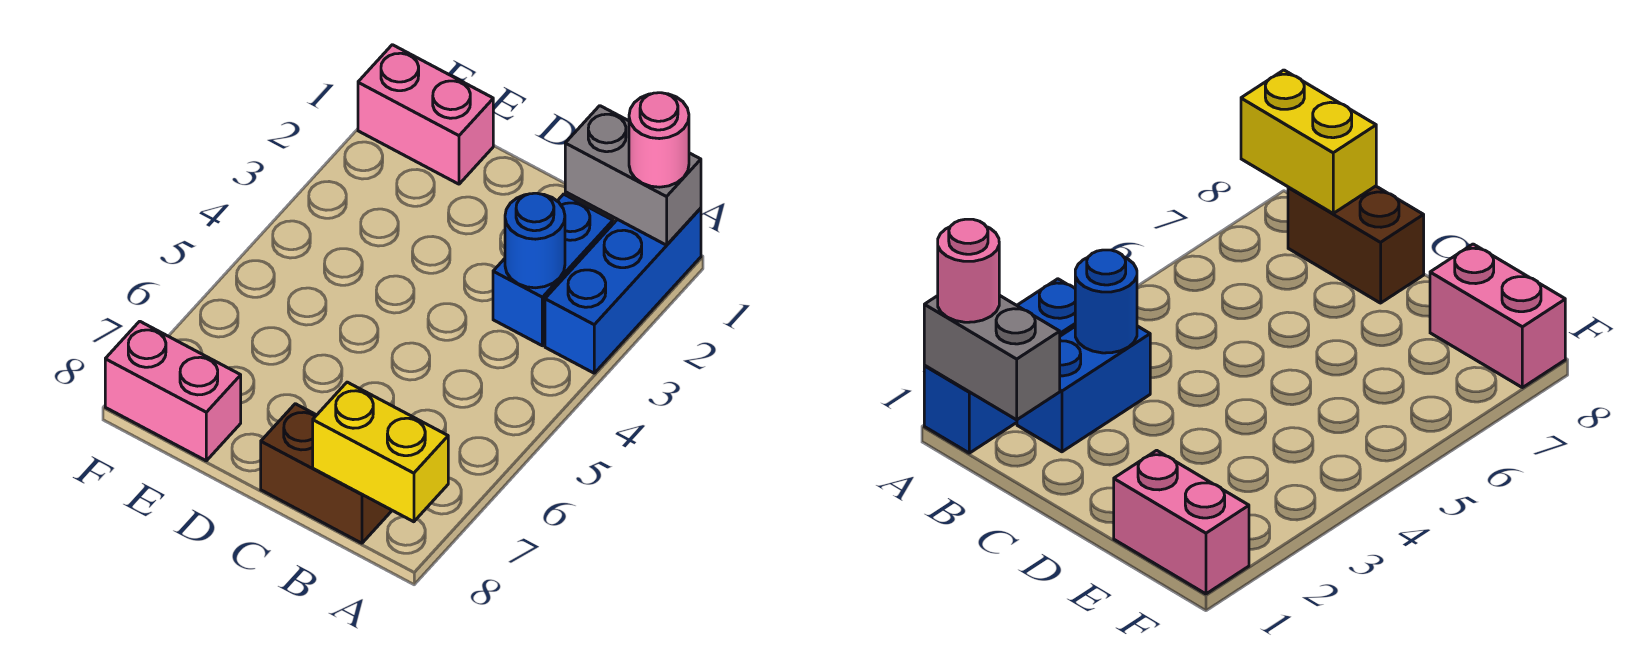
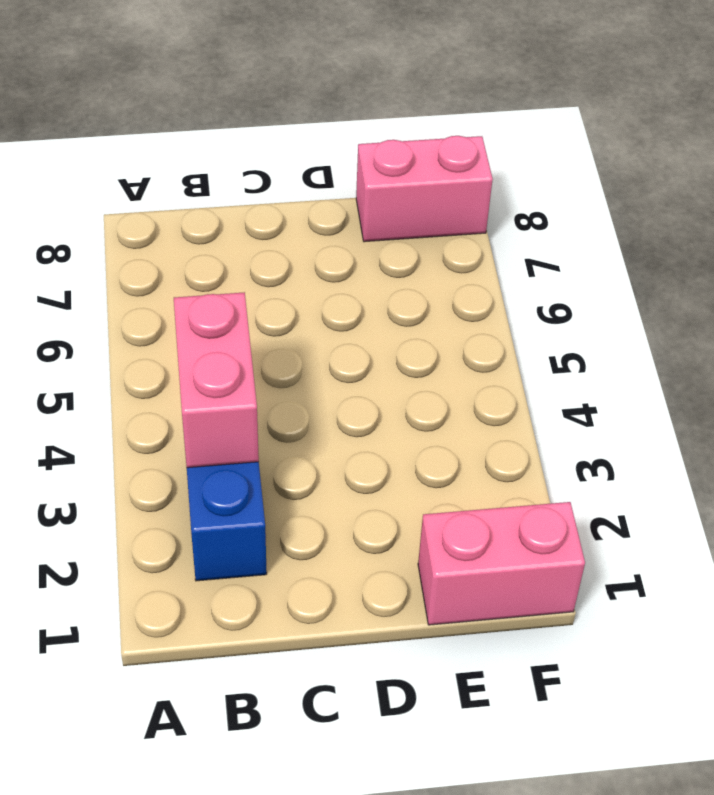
pink brick B3:B4 level 2 -> blue round brick B3 level 2
none -> blue brick A1:A3 level 1
none -> brown brick B8:C8 level 1

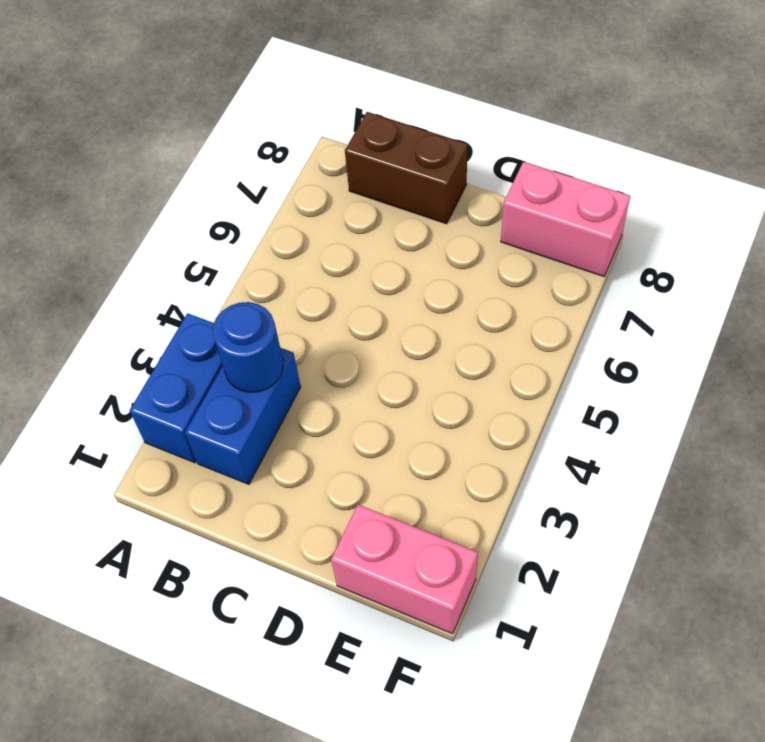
blue brick A2:A3 level 1 -> blue brick A1:A3 level 1
none -> grey brick A1:B1 level 2
none -> yellow brick A8:B8 level 2

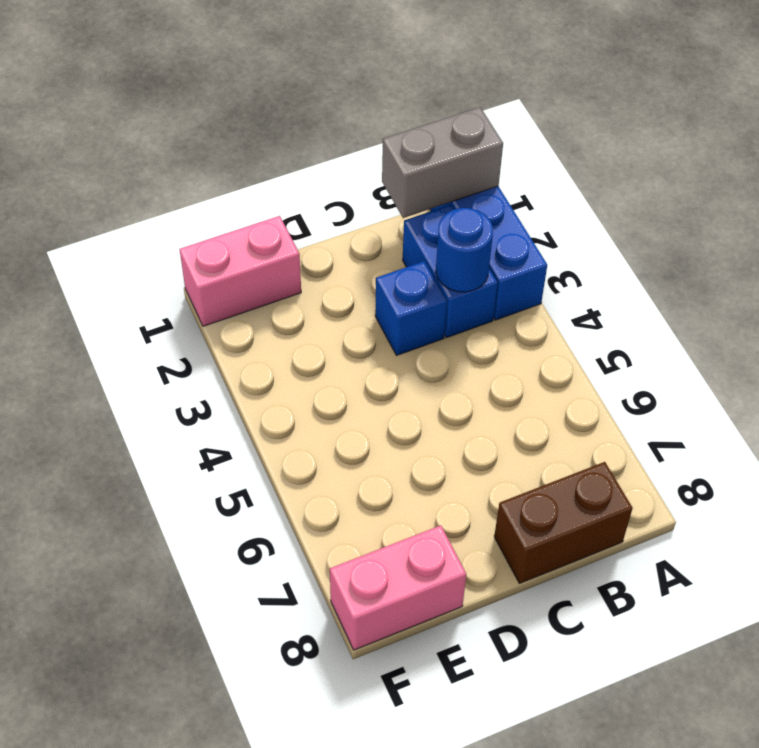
blue brick C3 level 1 -> none
none -> yellow brick A8:B8 level 2
none -> pink round brick A1 level 3

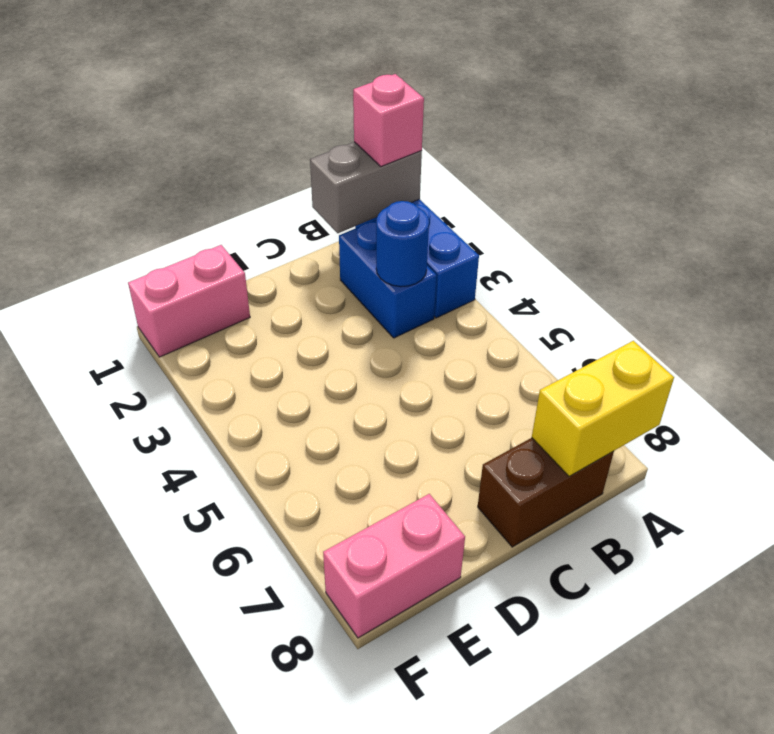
pink brick A1 level 3 -> pink round brick A1 level 3

